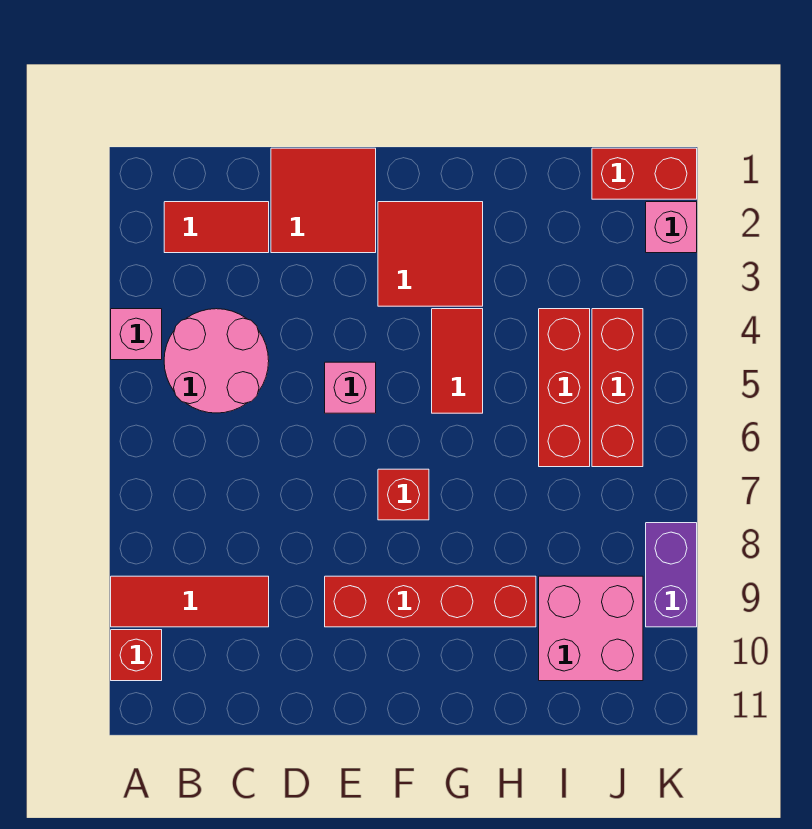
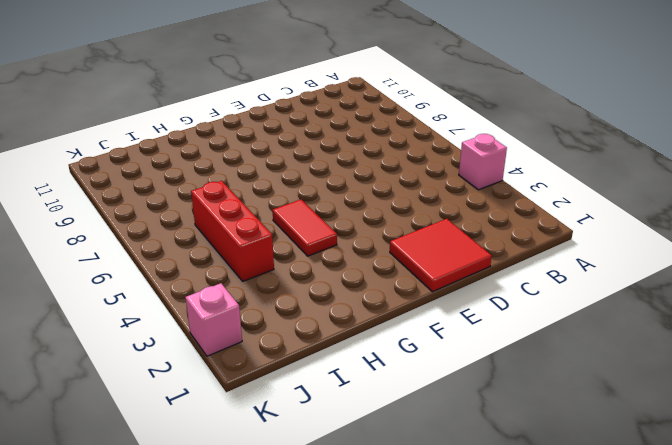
none -> red tile A9:C9 level 1
none -> red brick A10 level 1
none -> red tile B2:C2 level 1

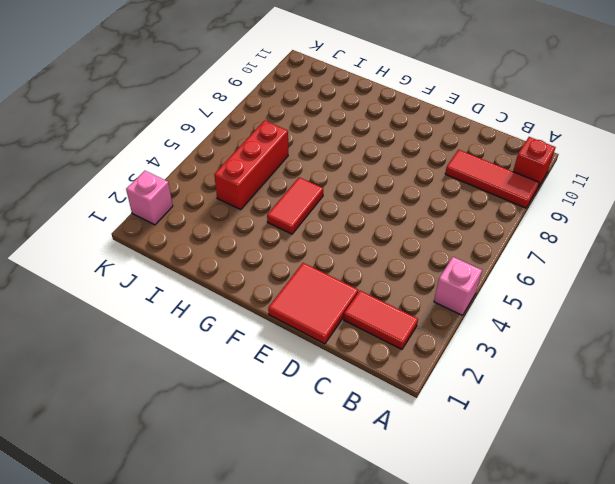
none -> pink round brick B4:C5 level 1
none -> pink brick E5 level 1
none -> red brick E9:H9 level 1

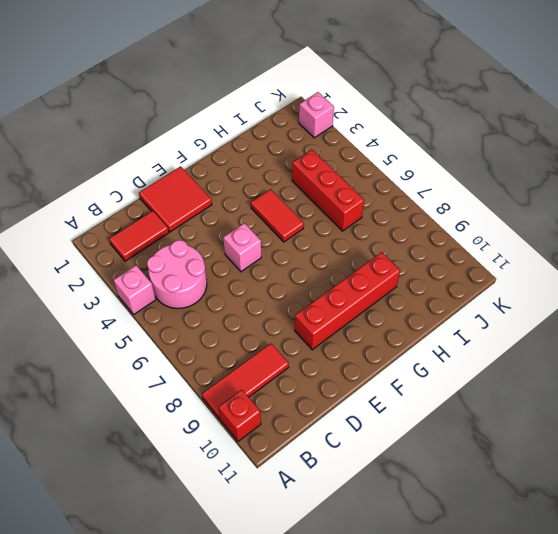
none -> red tile F2:G3 level 1
none -> red brick F7 level 1
none -> pink brick I9:J10 level 1

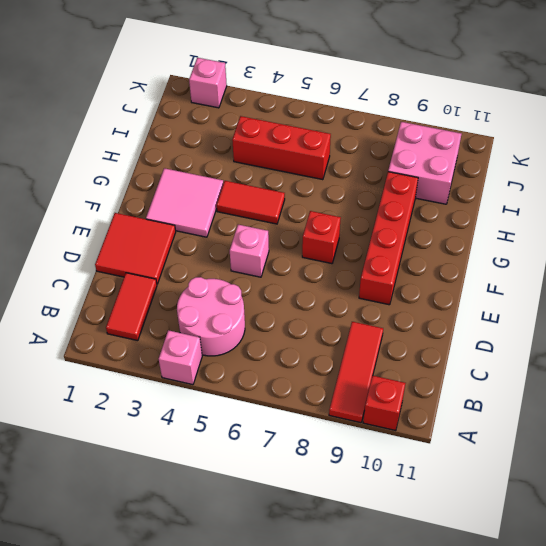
pink tile F2:G3 level 1 -> red tile F2:G3 level 1
none -> red brick J1:K1 level 1
none -> red brick J4:J6 level 1
none -> purple brick K8:K9 level 1

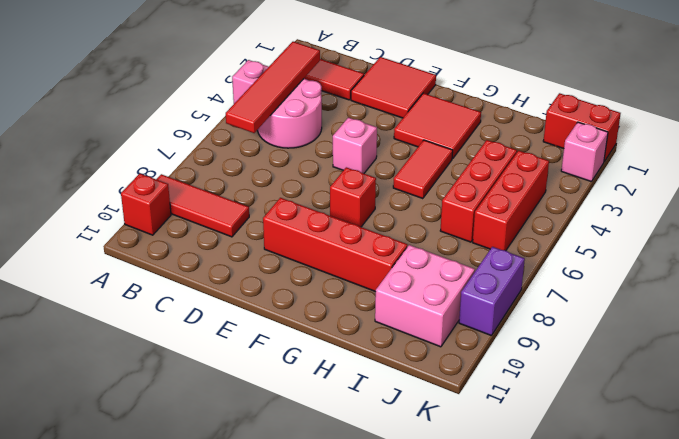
red tile B3:B6 level 2 -> none

